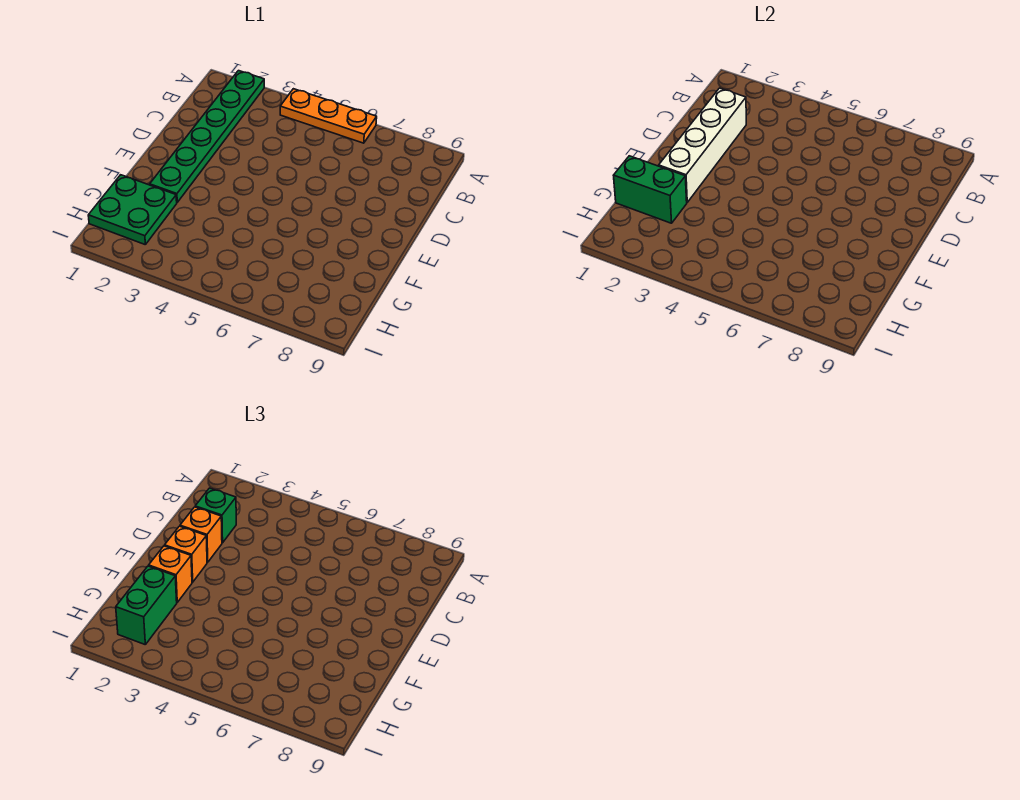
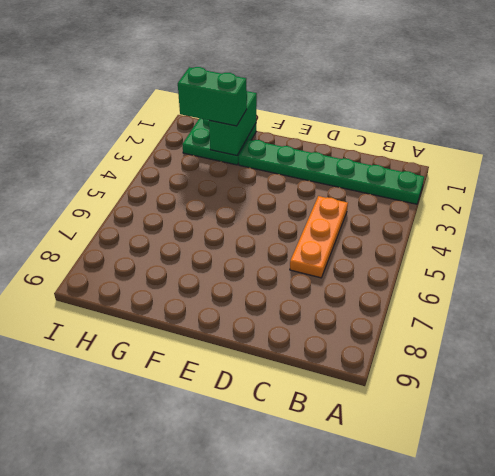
orange plate C4:C6 level 1 -> orange plate A4:A6 level 1
none -> white brick C2:F2 level 2
none -> green brick C2 level 3

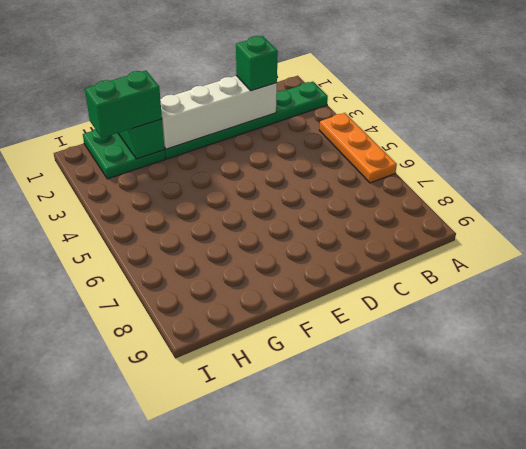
none -> orange brick D2 level 3
none -> orange brick E2 level 3

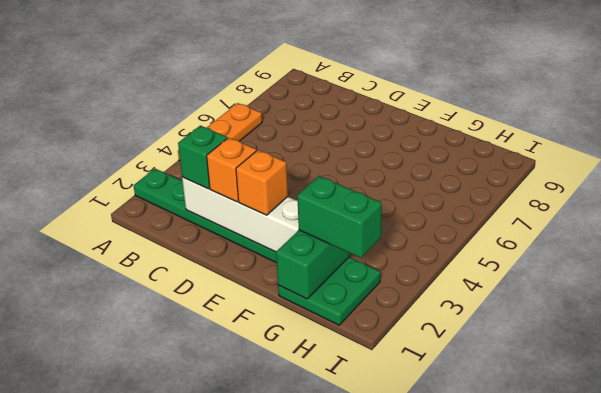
none -> orange brick F2 level 3

